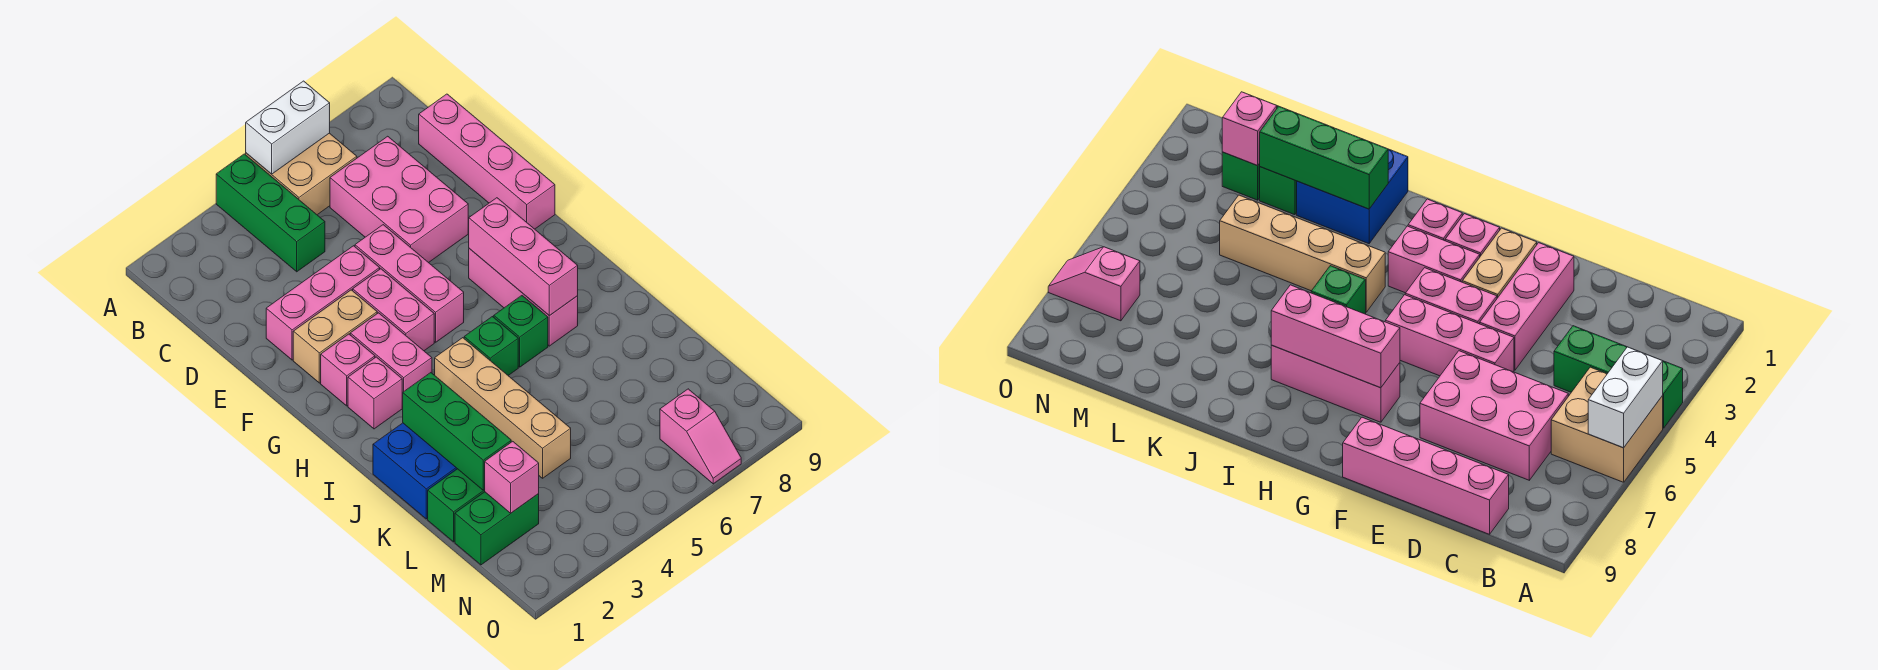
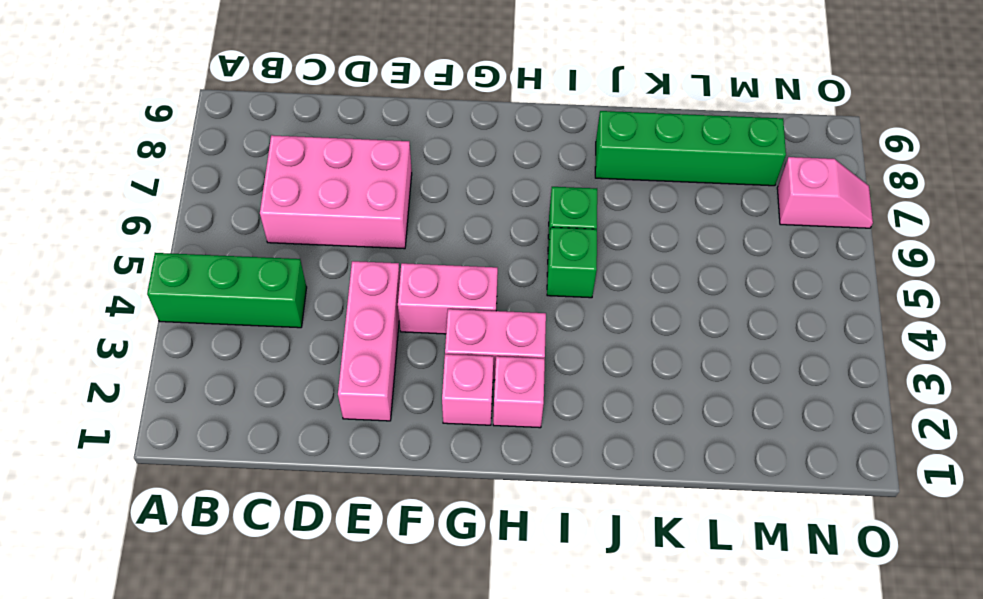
green brick J8:M8 level 1 -> none
none -> tan brick A5:B6 level 1
none -> pink brick C9:F9 level 1
none -> pink brick E5:G5 level 1

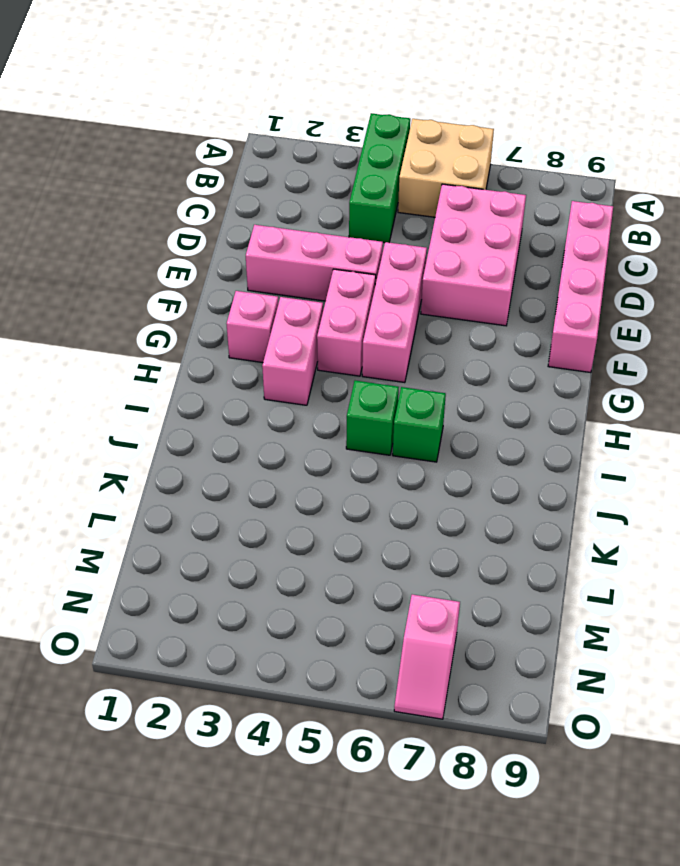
none -> tan brick F2:F3 level 1
none -> pink brick G7:I7 level 1
none -> pink brick H2 level 1

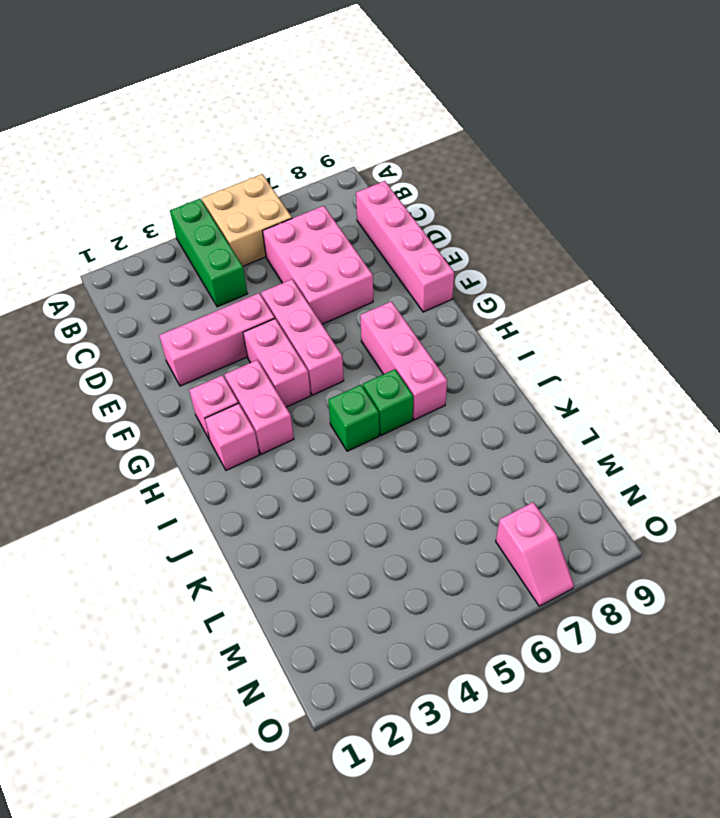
none -> tan brick F2:F3 level 1
none -> tan brick I4:L4 level 1
none -> blue brick J1:K2 level 1

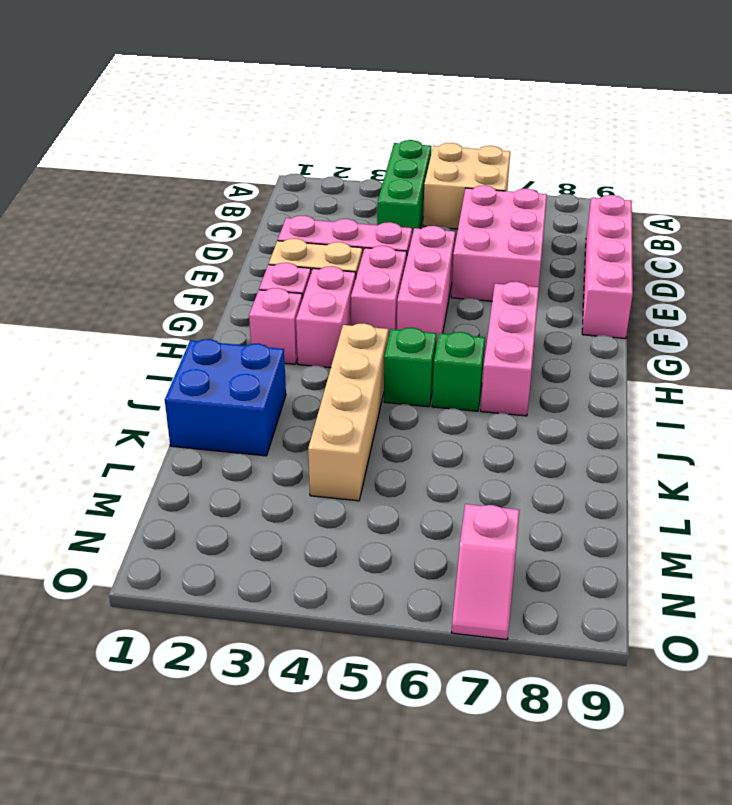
none -> green brick L1:L2 level 1
none -> green brick M1:M2 level 1
none -> white brick A5:A6 level 2

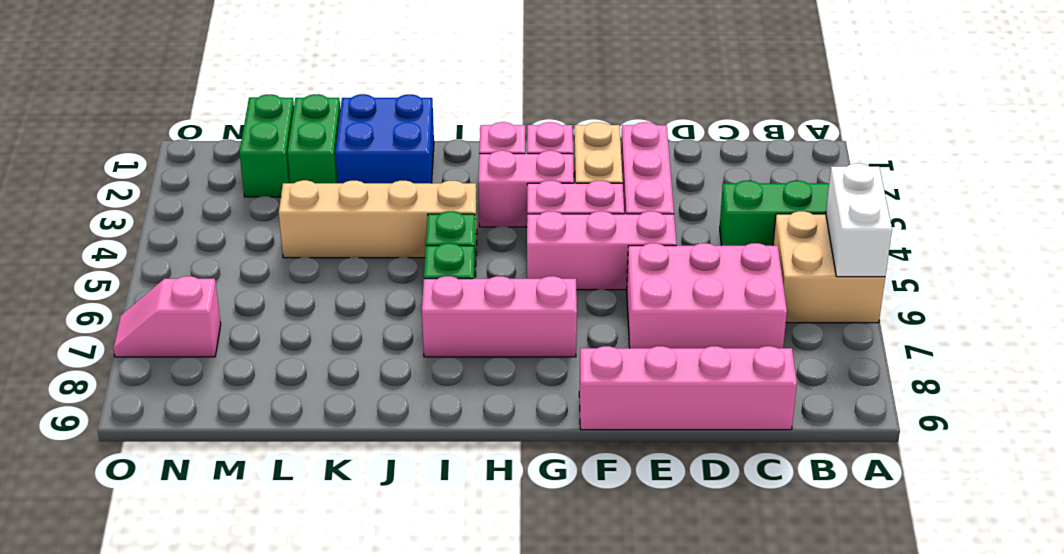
none -> pink brick G7:I7 level 2
none -> green brick J2:L2 level 2
none -> pink brick M2 level 2

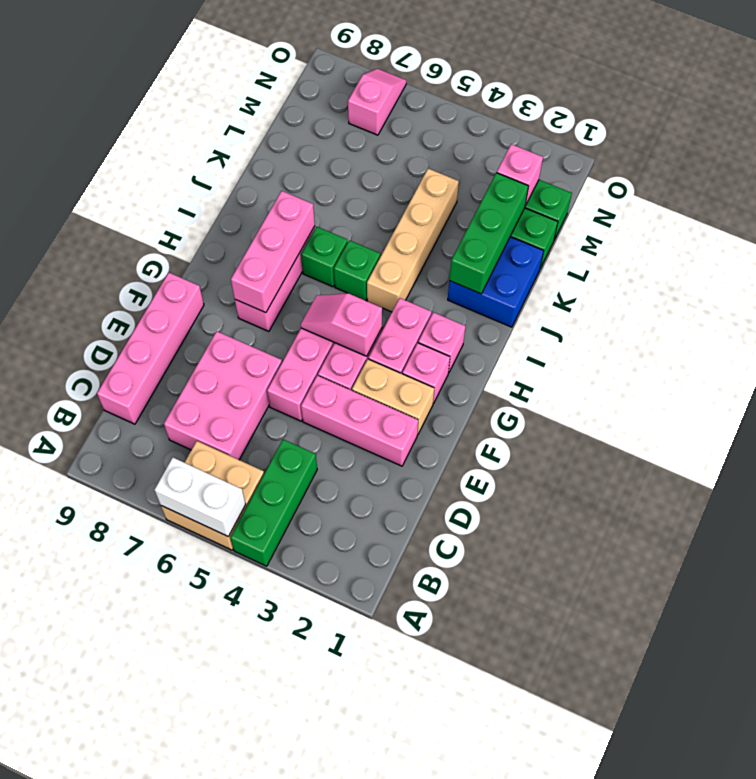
pink slope G4:G5 level 2 top 4 -> none

